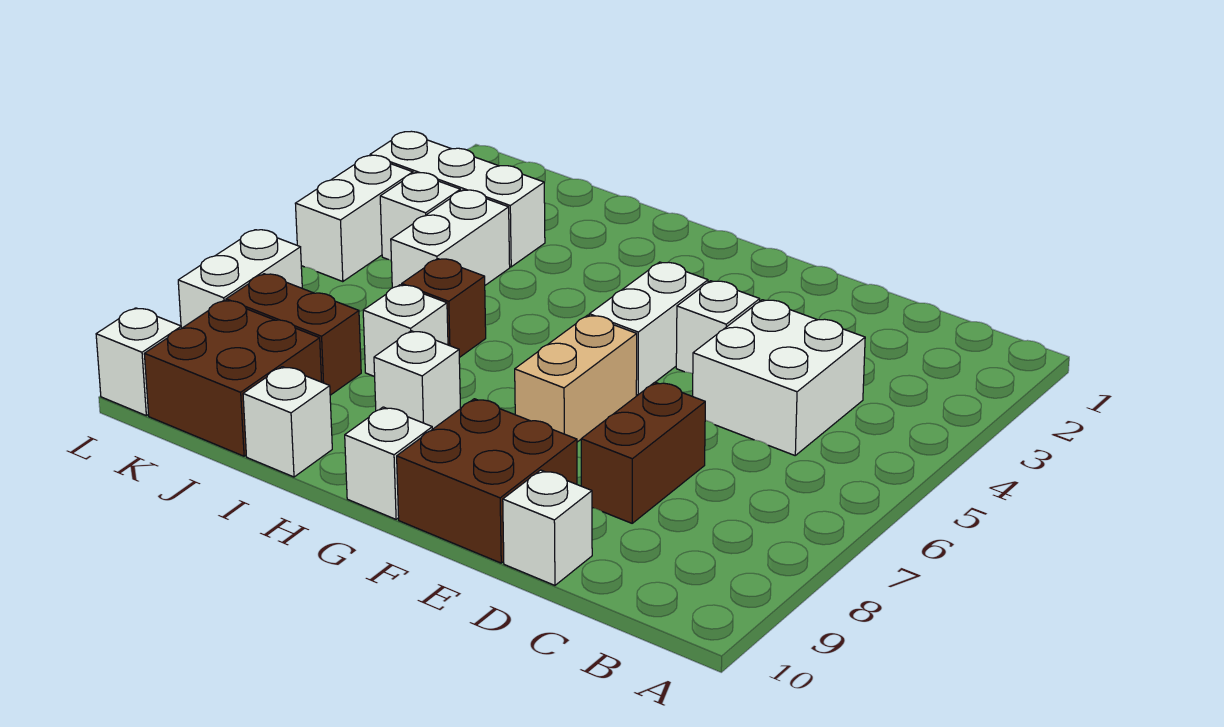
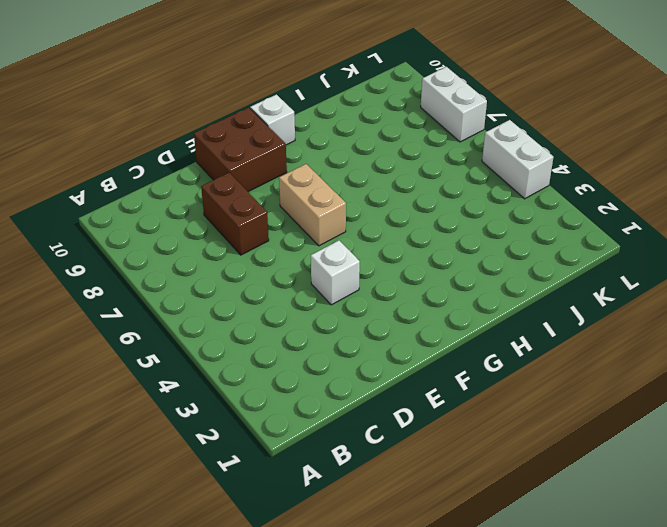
none -> white brick C4:D5 level 1
none -> white brick D10 level 1
none -> white brick F4:F5 level 1

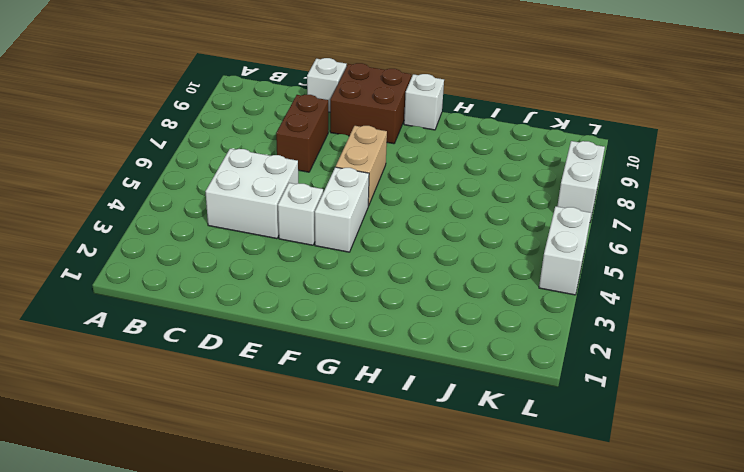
none -> white brick H8 level 1
none -> brown brick I6 level 1
none -> white brick I7 level 1

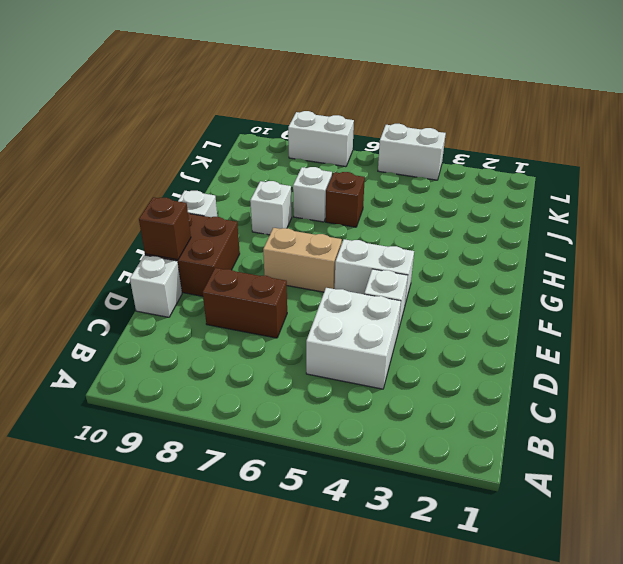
brown brick E10 level 2 -> none
none -> white brick I10 level 1
none -> white brick J3:L3 level 1
none -> white brick J4:J5 level 1

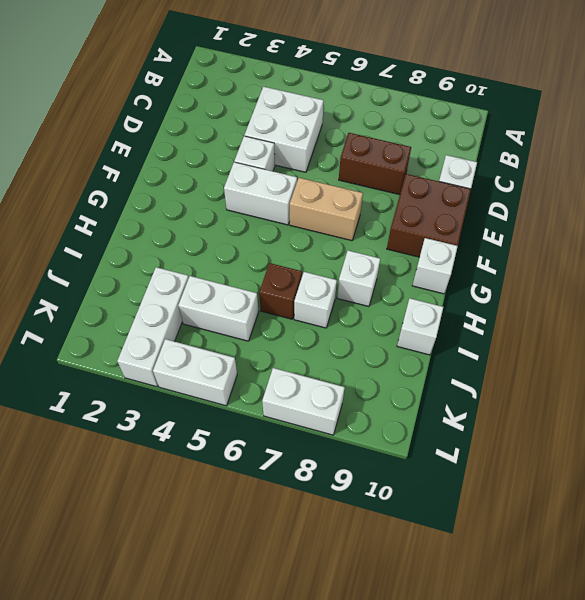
none -> brown brick J8:K8 level 1
none -> brown brick J9:K10 level 1
none -> white brick K4 level 1

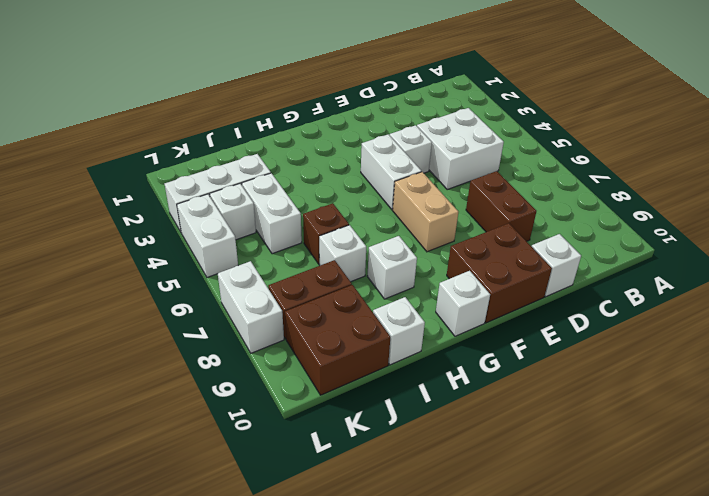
none -> white brick L10 level 1

